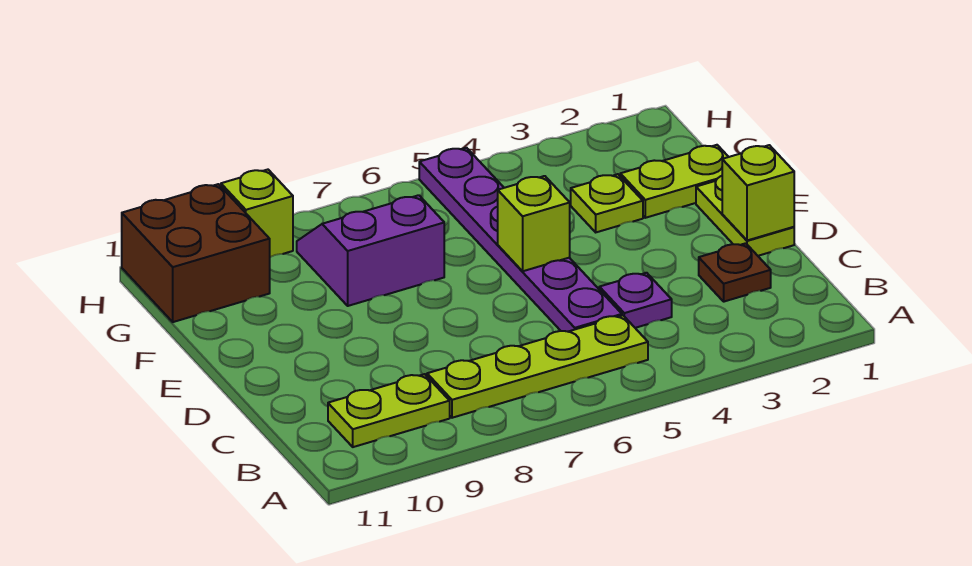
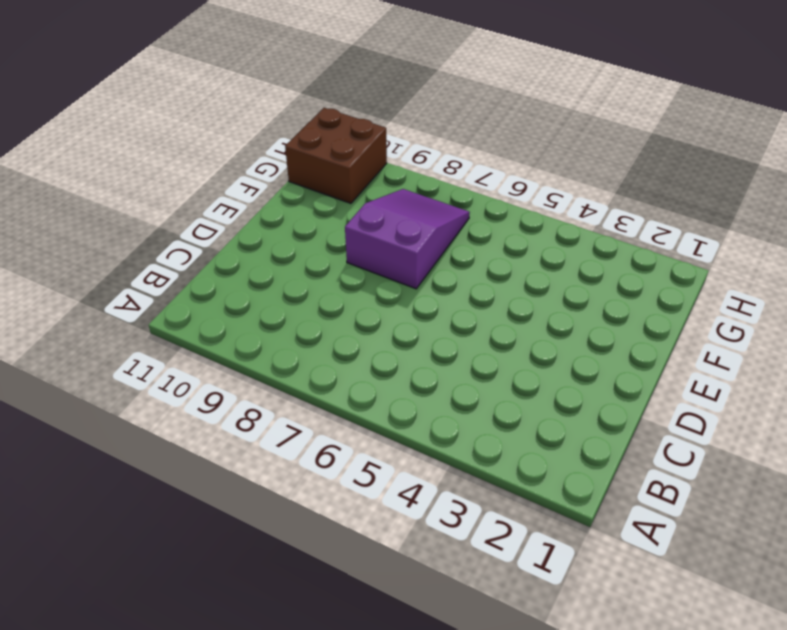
purple slope E7:G8 level 1 top E -> purple slope F7:G8 level 1 top F
none -> lime plate B5:B8 level 1
none -> lime plate B9:B10 level 1
none -> brown plate C2 level 1

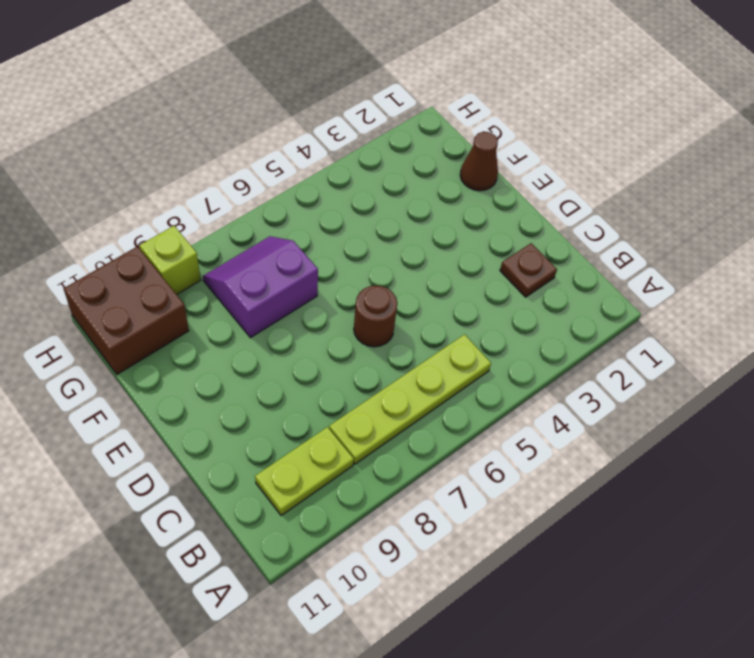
brown round brick D6 level 1 -> none
brown cone F1 level 1 -> lime plate F1:F2 level 1
none -> purple plate C4 level 1
none -> purple plate C5:H5 level 1
none -> lime plate D1:E1 level 1

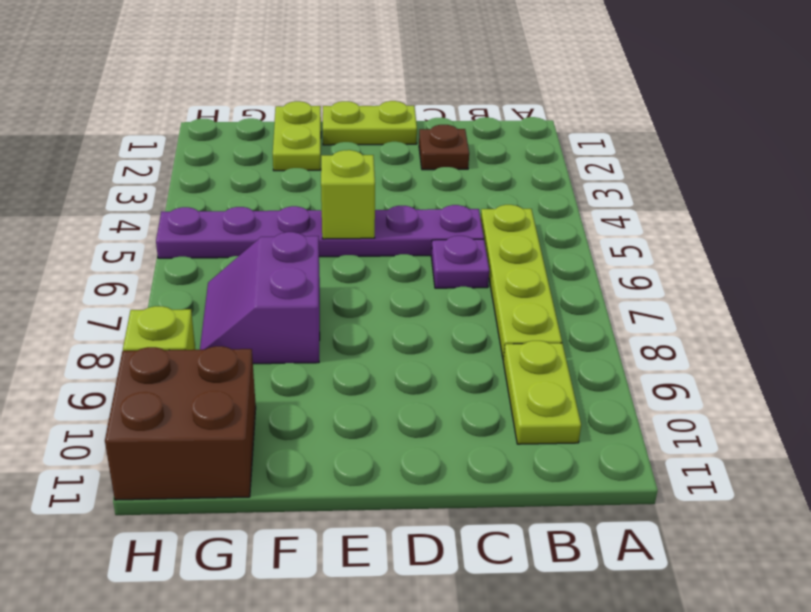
purple plate C6 level 1 -> purple plate C4 level 1
none -> lime plate F3 level 1
none -> lime brick D1 level 2

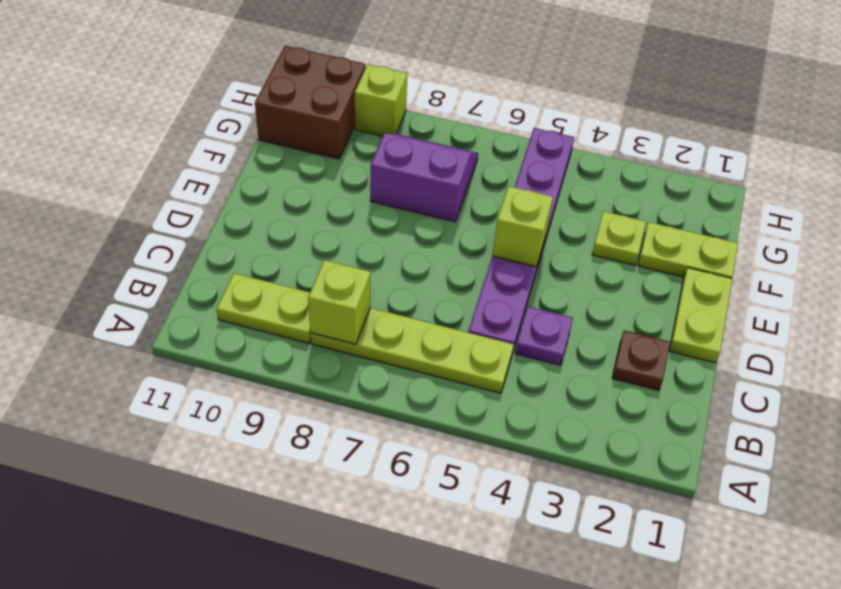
lime brick B8 level 2 -> lime brick D1 level 2

